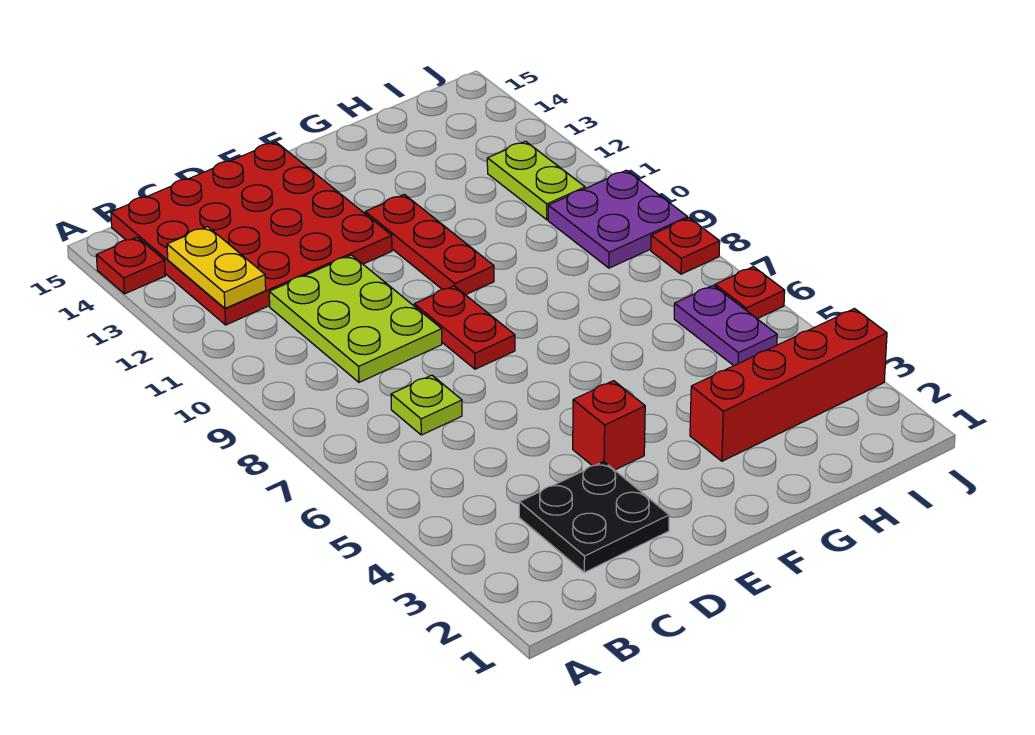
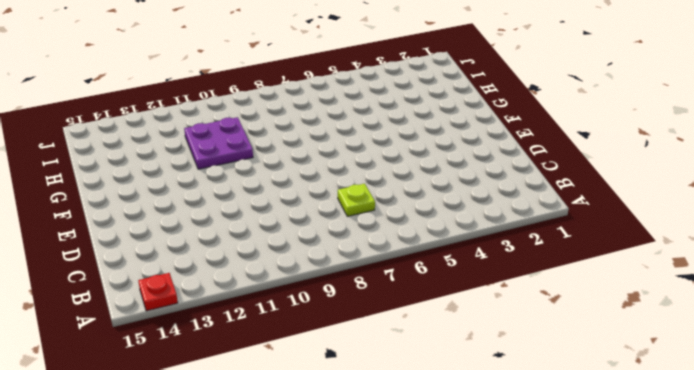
purple plate G10:H11 level 1 -> purple plate I9:J10 level 1
none -> red plate B12:E15 level 1
none -> black plate C2:D3 level 1
none -> lime plate C9:D11 level 1

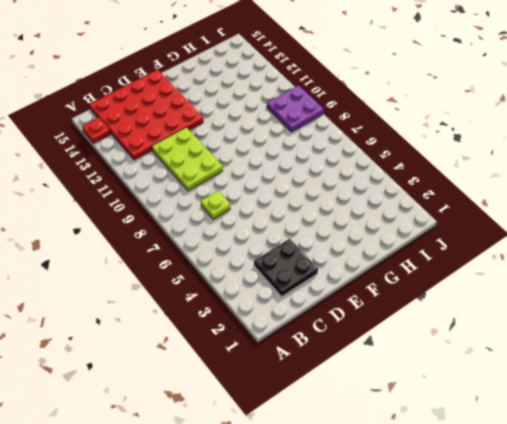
none -> red brick E4 level 1
none -> red plate E8:E9 level 1
none -> red plate F10:F12 level 1

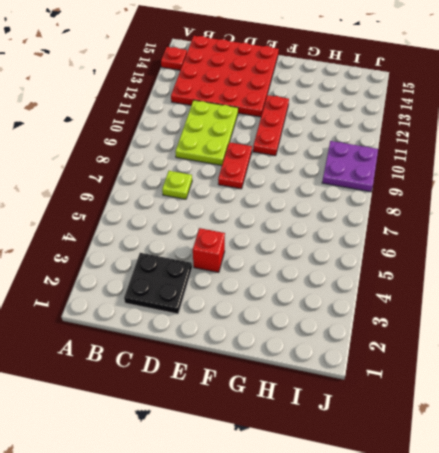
none -> red brick G3:J3 level 1
none -> purple plate I5:I6 level 1
none -> lime plate I11:I12 level 1

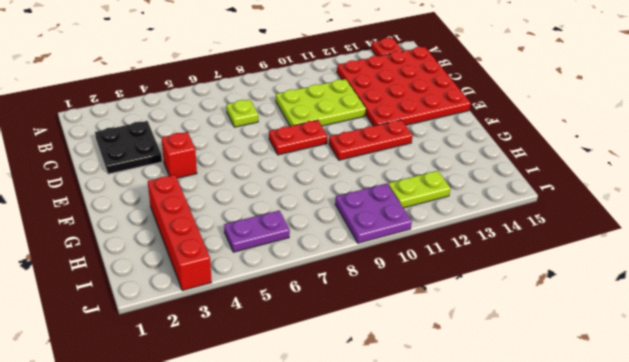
none -> red plate J6 level 1
none -> red plate J8 level 1
none -> yellow plate B12:B13 level 2

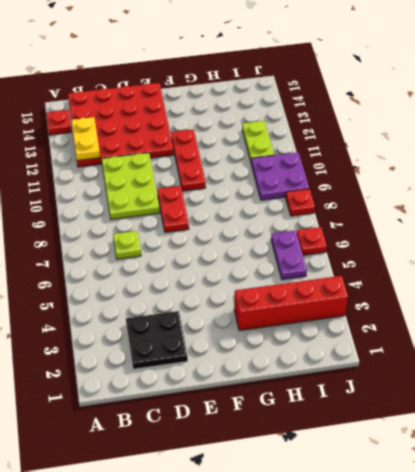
none -> red brick E4 level 1

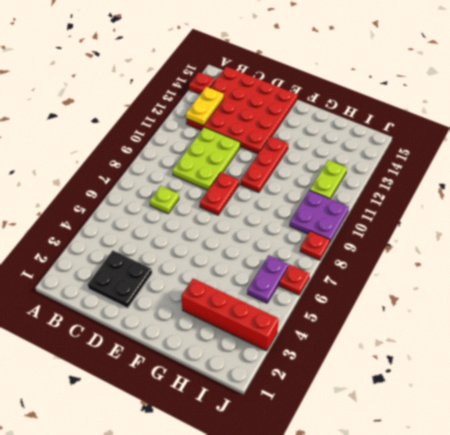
none -> red brick E4 level 1

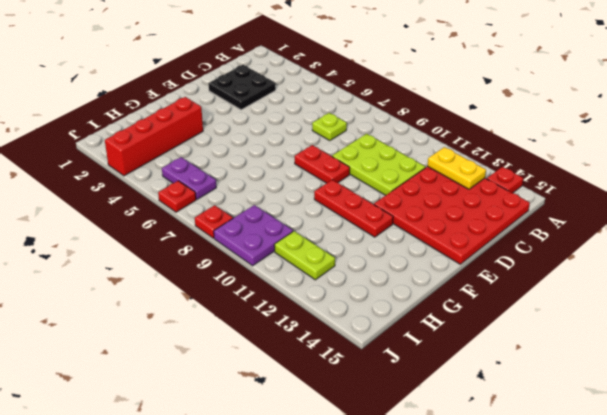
none -> red brick E4 level 1

